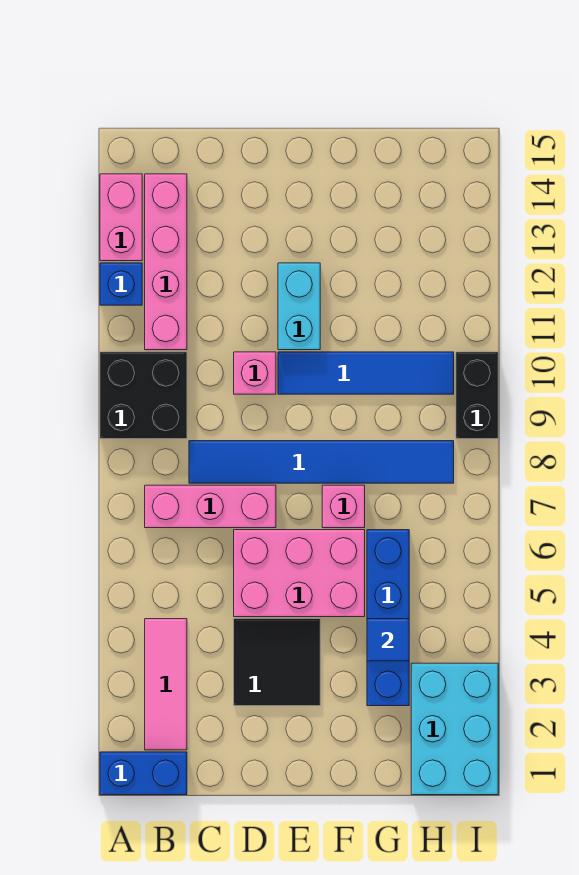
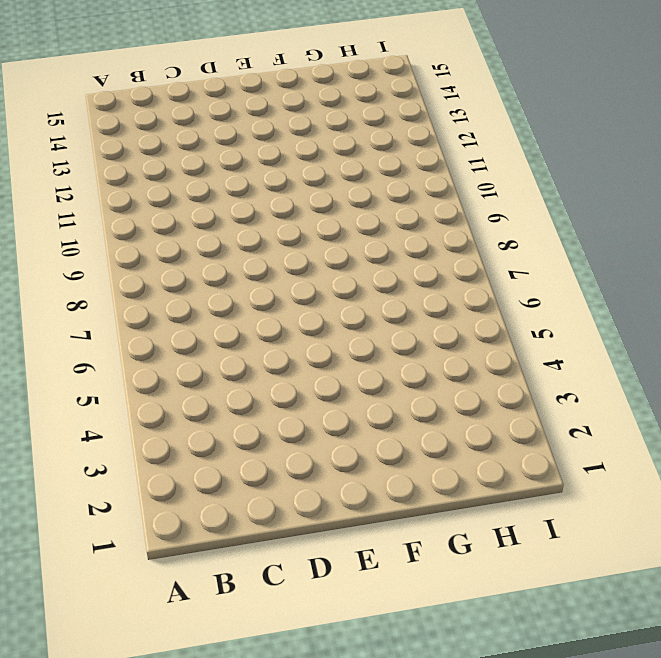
none -> blue brick A1:B1 level 1
none -> black brick A9:B10 level 1
none -> blue brick A12 level 1

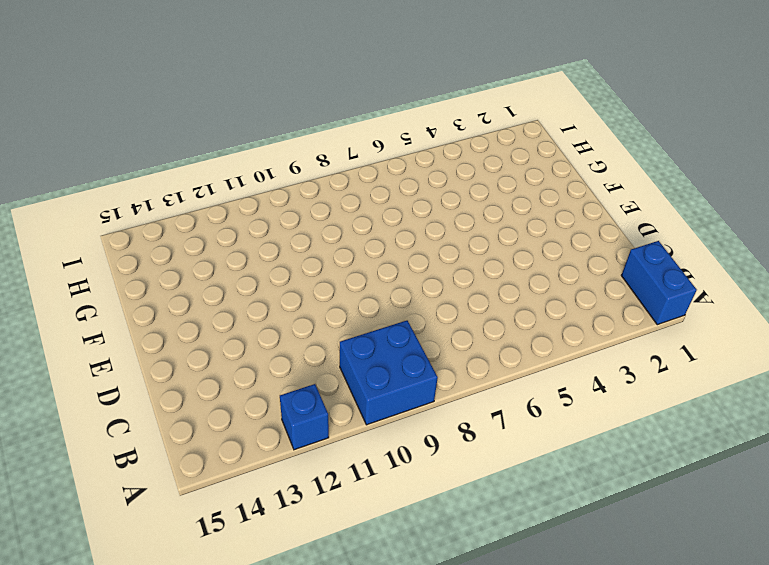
blue brick A9:B10 level 1 -> black brick A9:B10 level 1
none -> pink brick A13:A14 level 1
none -> pink tile B2:B4 level 1
none -> pink brick B7:D7 level 1

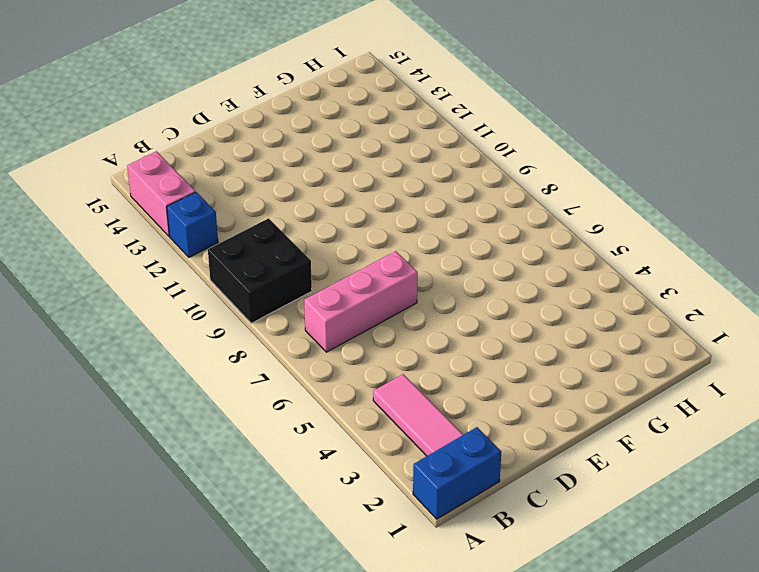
none -> pink brick B11:B14 level 1
none -> blue tile C8:H8 level 1
none -> black tile D3:E4 level 1

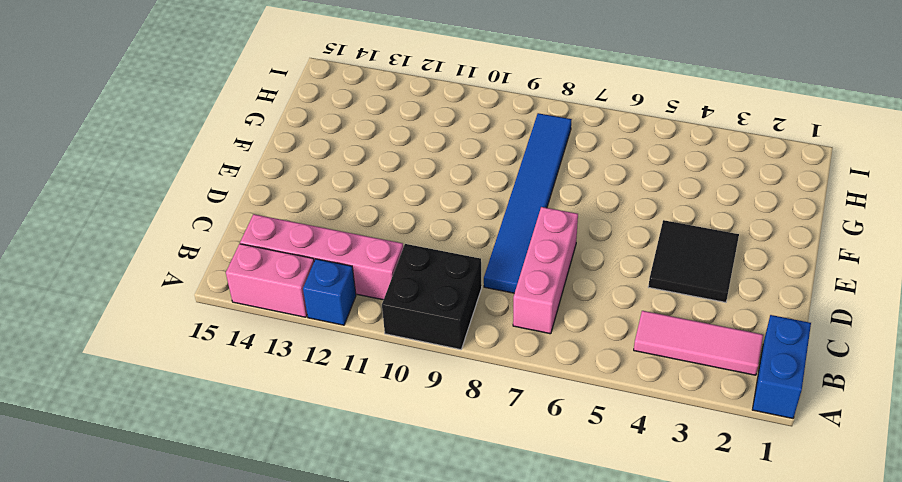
none -> pink brick D5:F6 level 1
none -> pink brick D10 level 1
none -> blue tile E10:H10 level 1

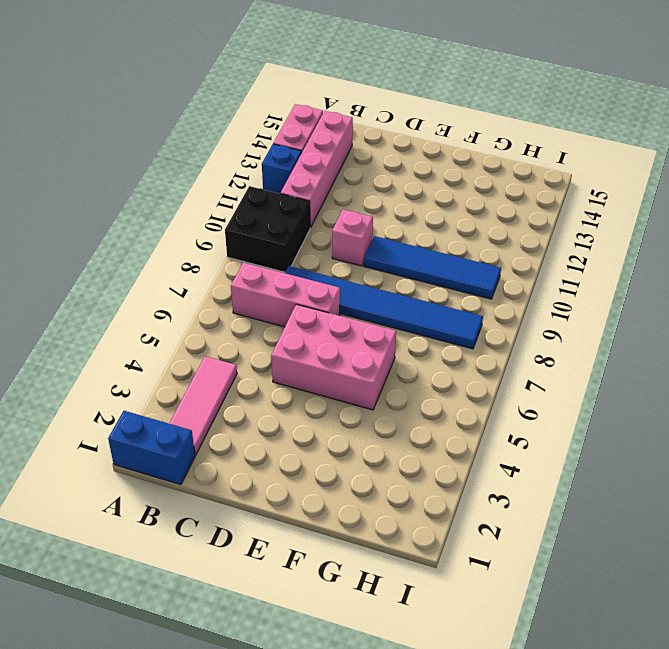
none -> black tile D3:E4 level 1
none -> cyan brick E11:E12 level 1
none -> pink brick F7 level 1

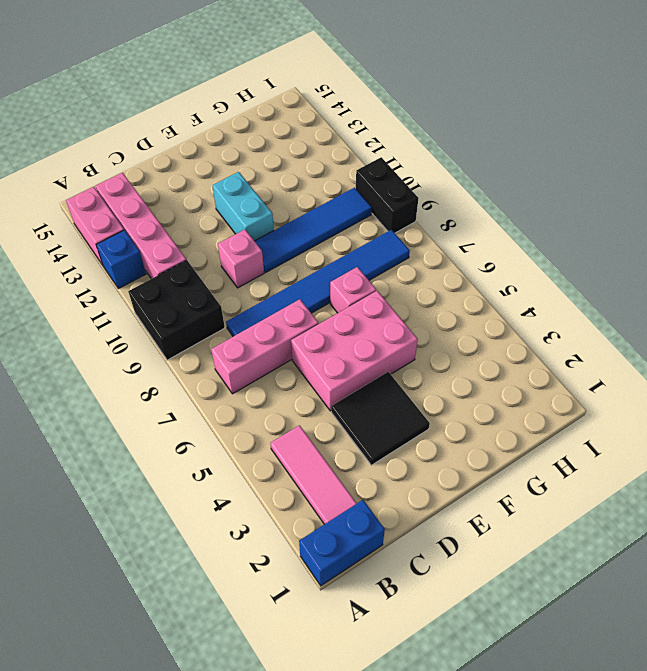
none -> blue brick G3:G6 level 1
none -> cyan brick H1:I3 level 1
none -> blue tile G4 level 2

